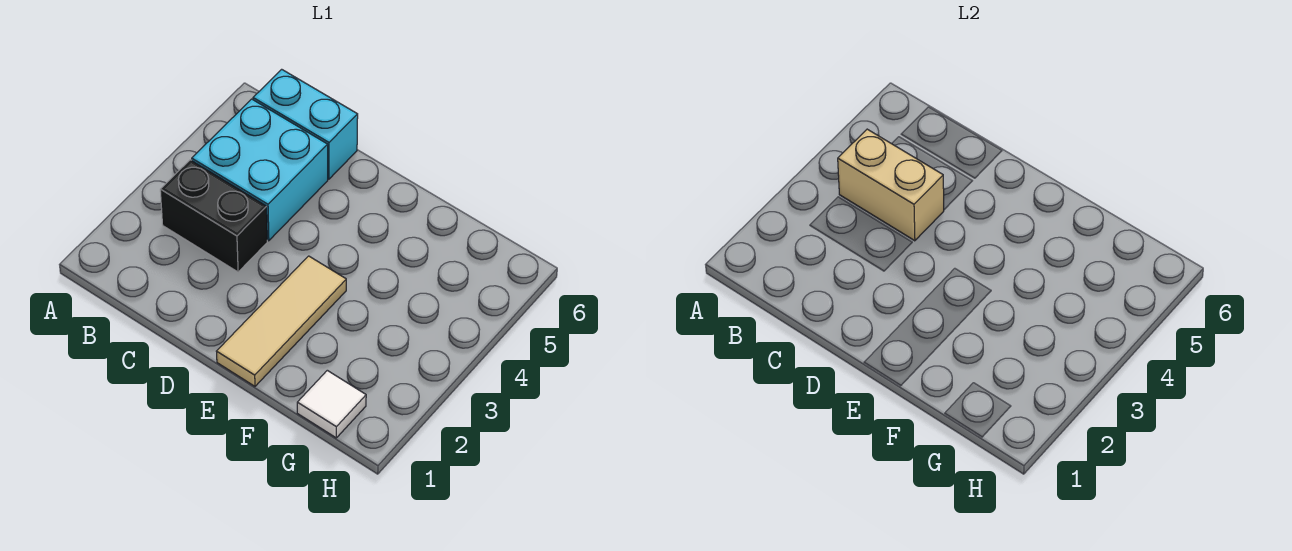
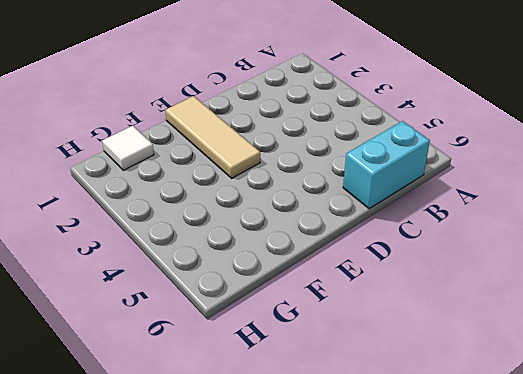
none -> black brick B3:C3 level 1
none -> cyan brick B4:C5 level 1

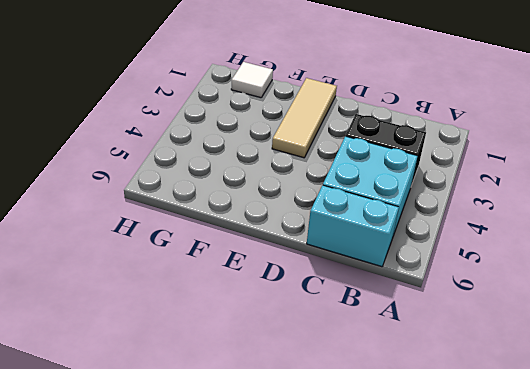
none -> tan brick B4:C4 level 2

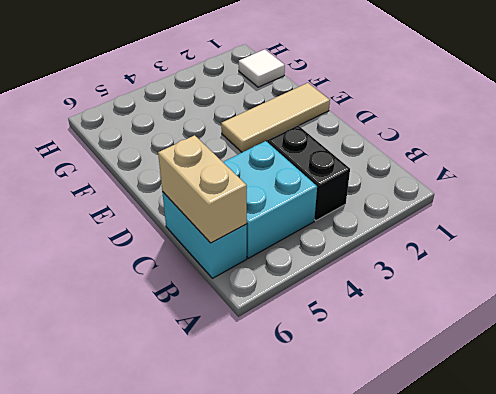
tan brick B6:C6 level 2 -> tan brick B4:C4 level 2

